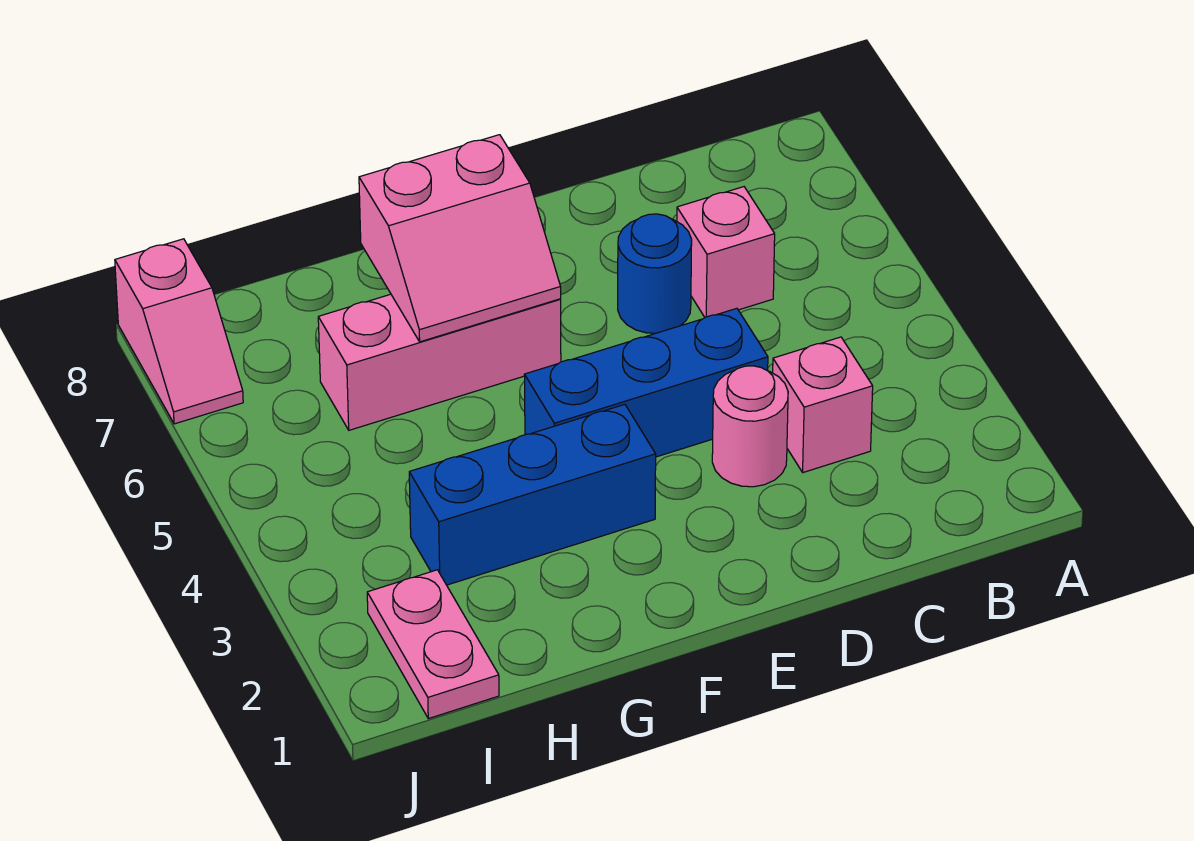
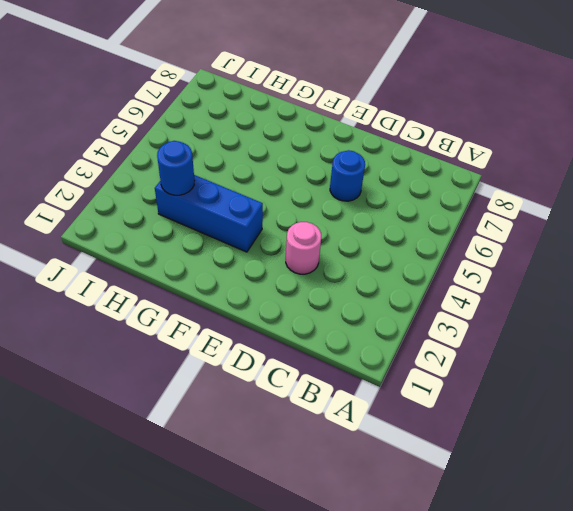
blue round brick H3 level 2 -> none
none -> pink brick C3 level 1
none -> pink brick C6 level 1

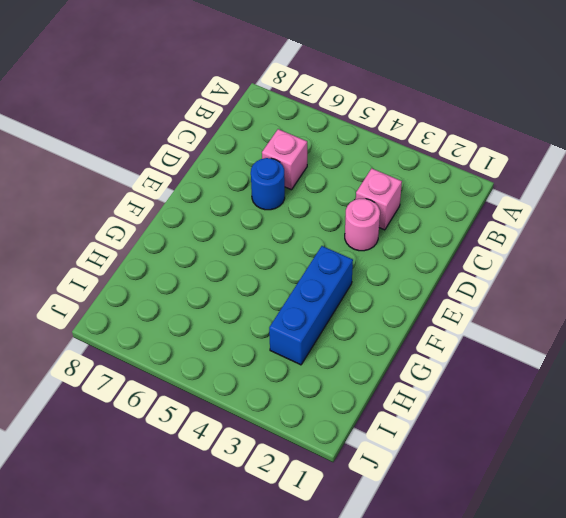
none -> blue brick D4:F4 level 1
none -> pink brick F6:H6 level 1

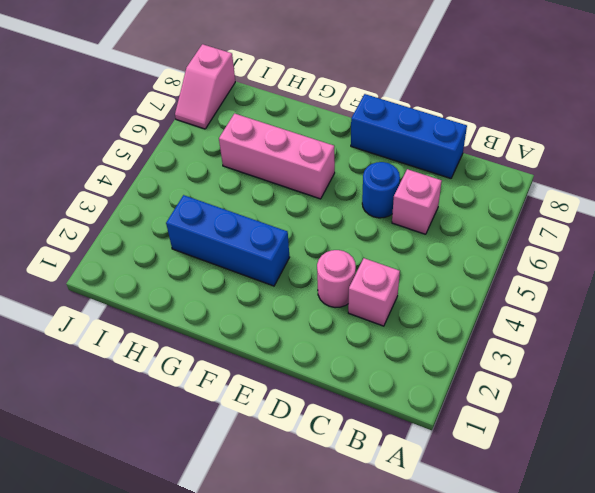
blue brick C8:E8 level 1 -> blue brick D4:F4 level 1
none -> pink plate I1:I2 level 1
none -> pink slope F6:G7 level 2 top 7

